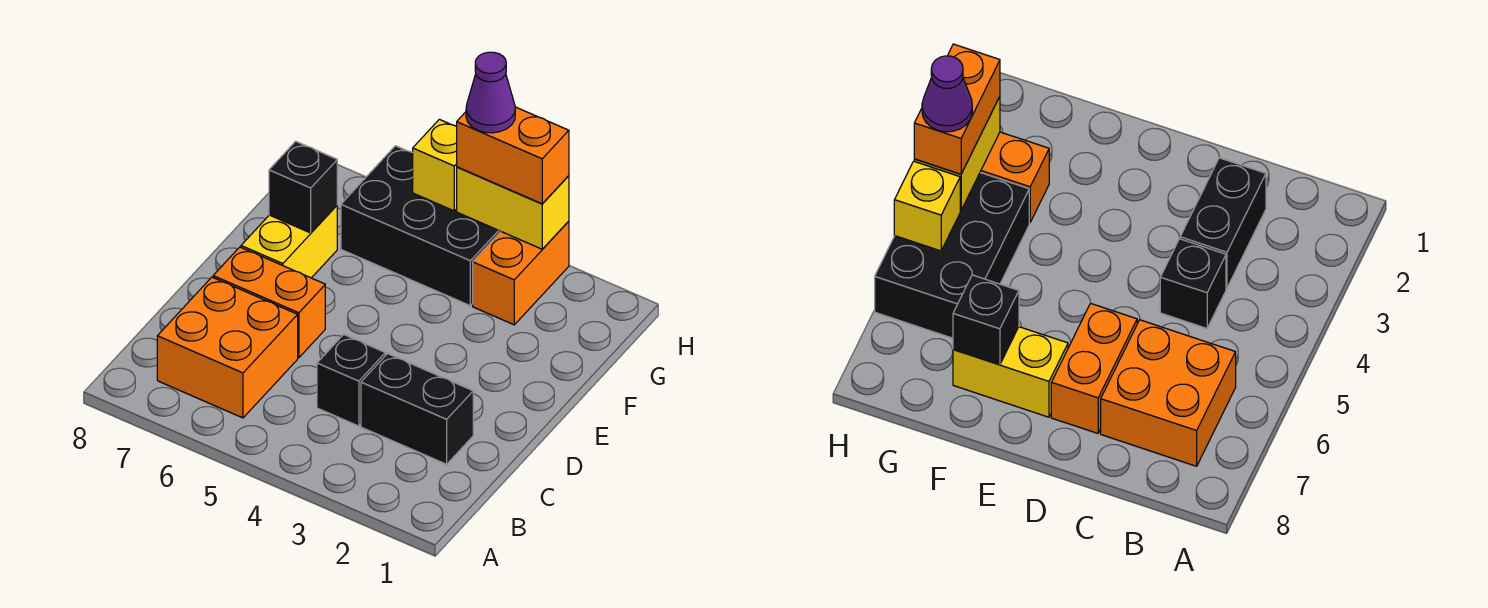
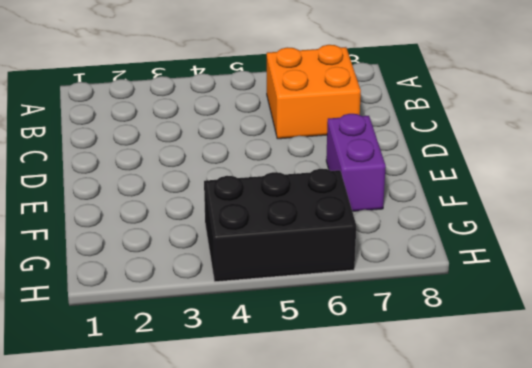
purple brick E7:F7 level 1 -> yellow brick E7:F7 level 1
none -> black brick C2:C3 level 1
none -> black brick C4 level 1
none -> orange brick D6:D7 level 1

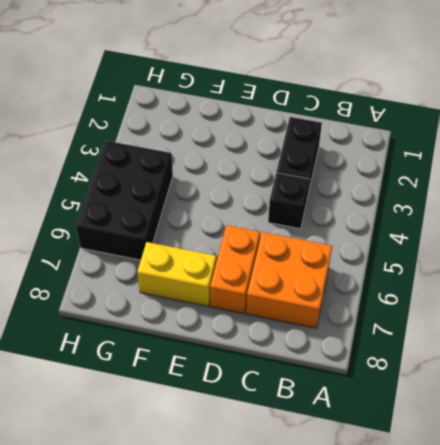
none -> orange brick G3:H3 level 1
none -> black brick F7 level 2
none -> yellow brick H3:H4 level 2

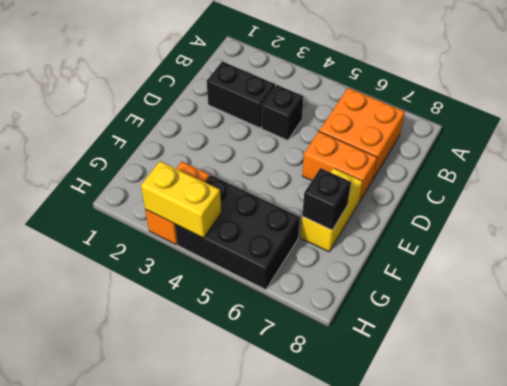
none -> yellow brick H5 level 2
none -> orange brick H3:H4 level 3
none -> purple cone H4 level 4

